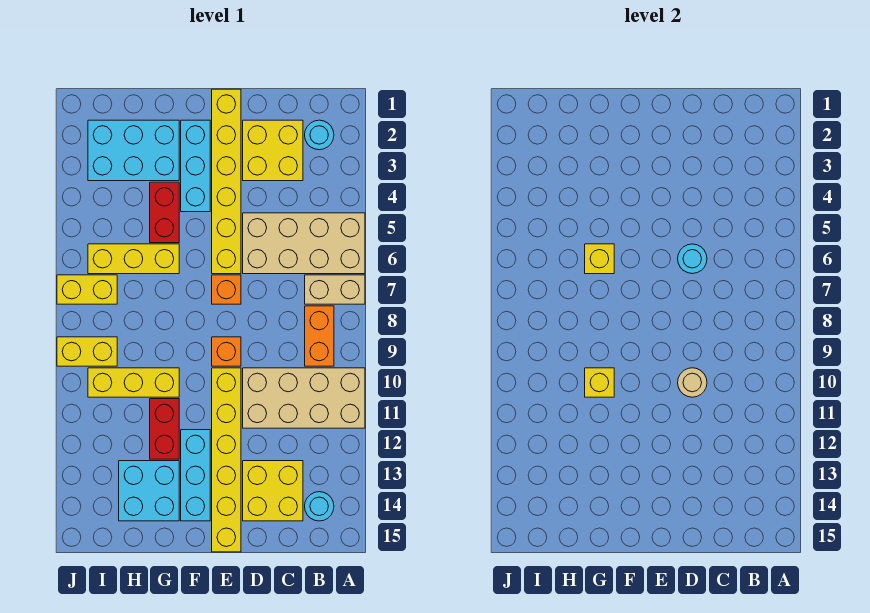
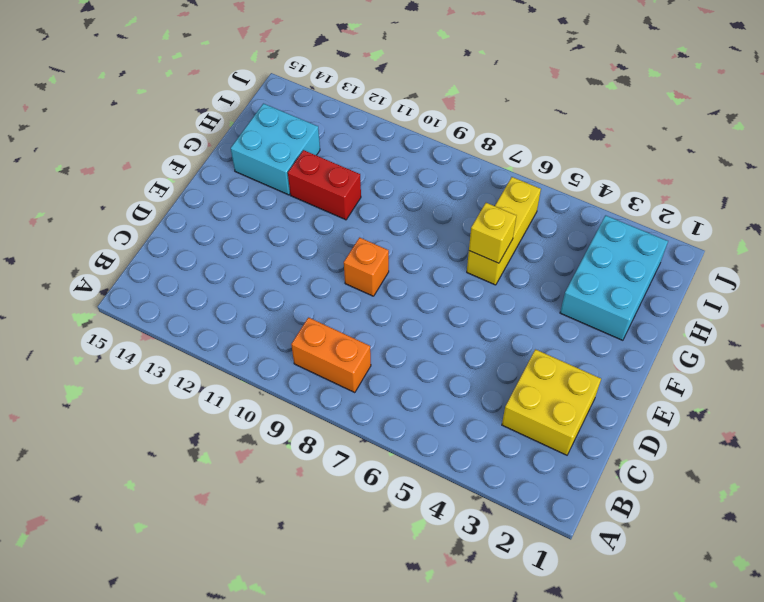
none -> tan brick A5:D6 level 1
none -> tan brick A7:B7 level 1
none -> tan brick A10:D11 level 1

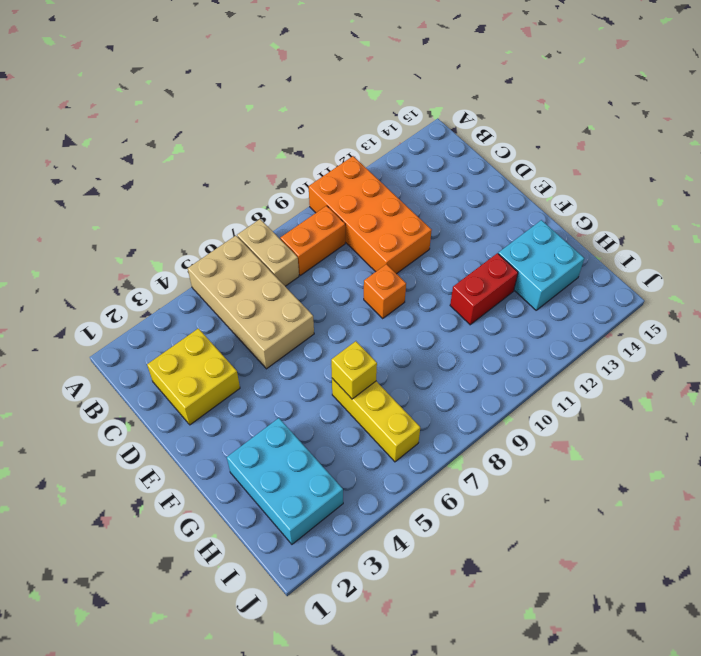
orange brick A10:D11 level 1 -> tan brick A10:D11 level 1
none -> cyan round brick B2 level 1
none -> cyan round brick B14 level 1
none -> yellow brick C13:D14 level 1

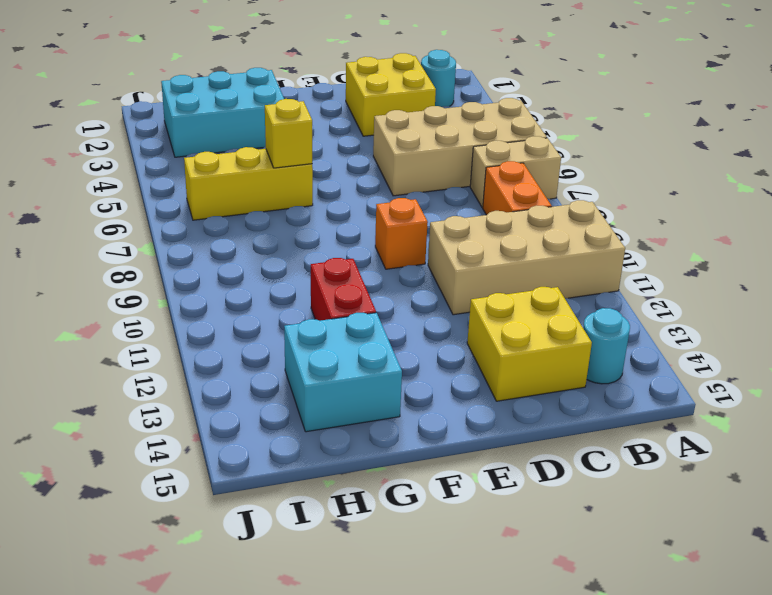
none -> yellow brick E1:E6 level 1
none -> orange brick E7 level 1
none -> yellow brick E10:E15 level 1

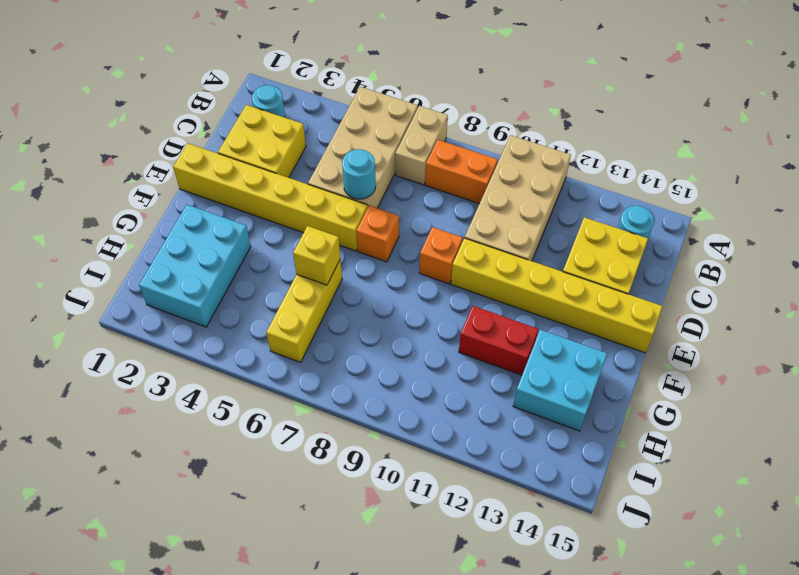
none -> cyan brick F2:F4 level 1
none -> cyan brick F12:F14 level 1
none -> red brick G4:G5 level 1

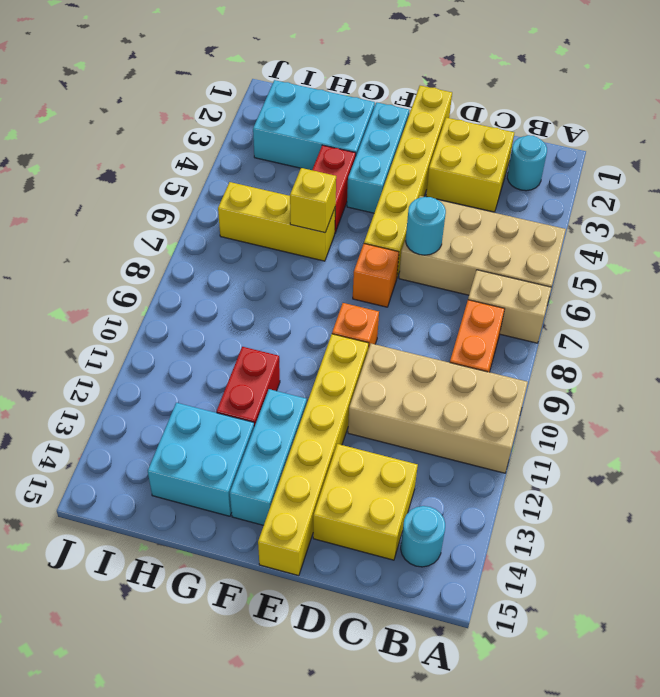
none -> yellow brick G10:I10 level 1
none -> yellow brick I7:J7 level 1
none -> yellow brick I9:J9 level 1

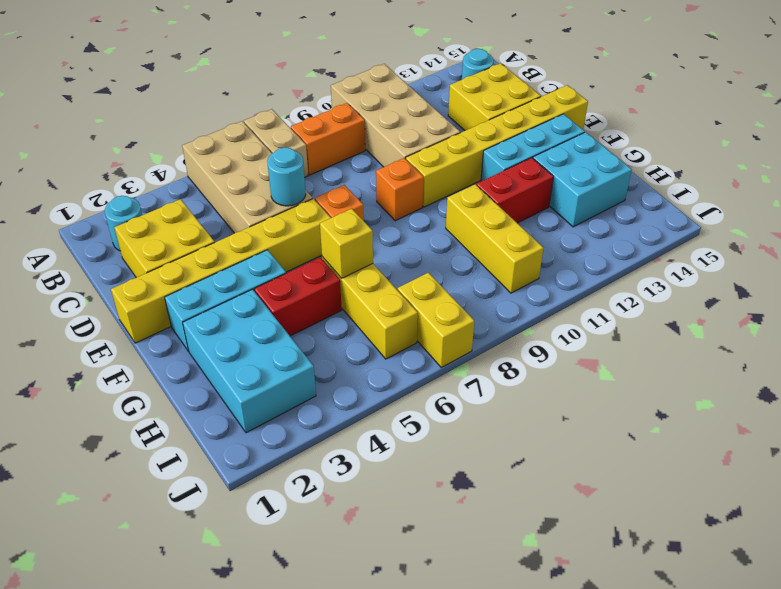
none -> yellow brick I9:J9 level 1
none -> tan round brick D10 level 2
none -> yellow brick G10 level 2

